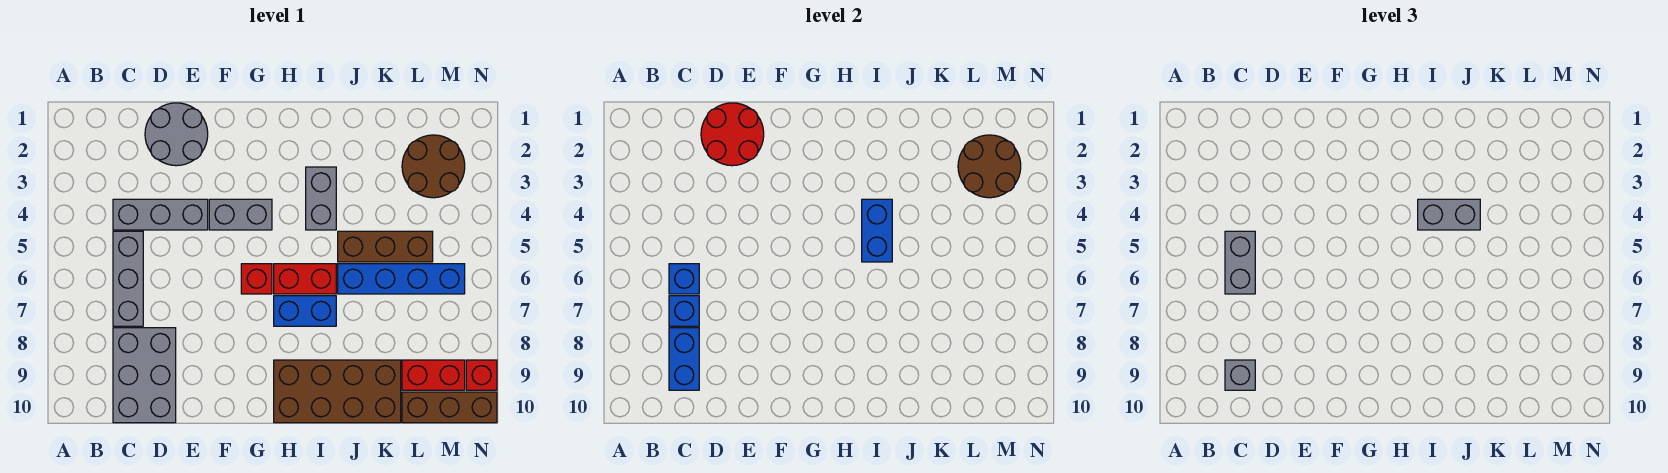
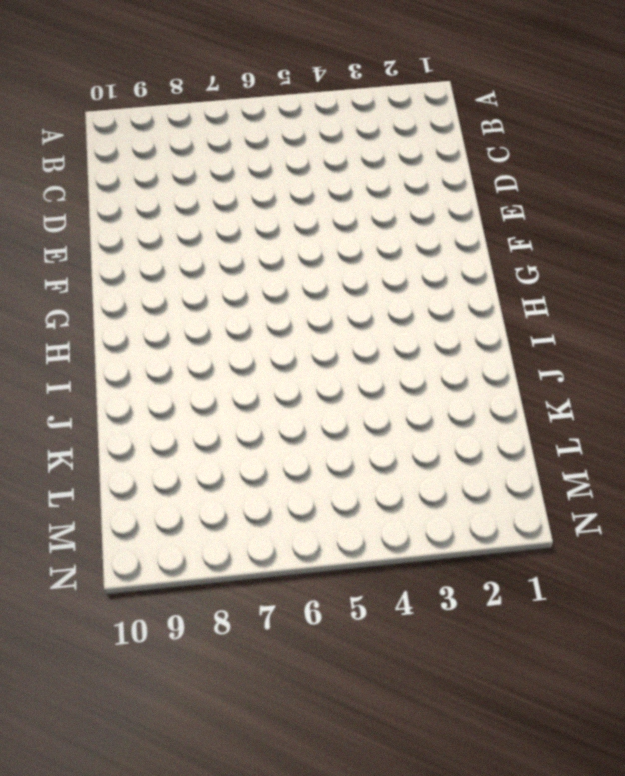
none -> grey brick C4:E4 level 1
none -> grey brick C5:C7 level 1
none -> grey brick C8:D10 level 1

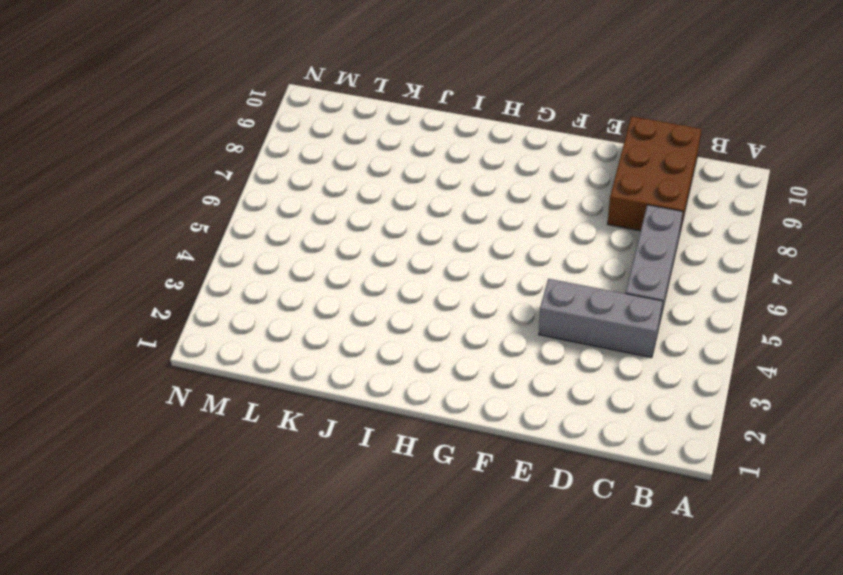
brown brick C8:D10 level 1 -> grey brick C8:D10 level 1
none -> grey round brick D1:E2 level 1
none -> grey brick F4:G4 level 1
none -> red brick G6 level 1

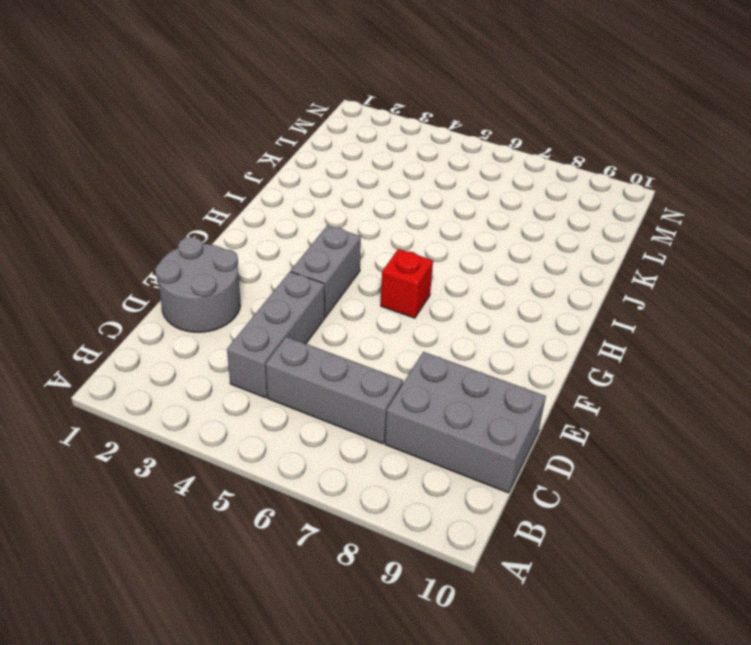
none -> red brick H6:I6 level 1
none -> blue brick H7:I7 level 1
none -> brown brick H9:K10 level 1

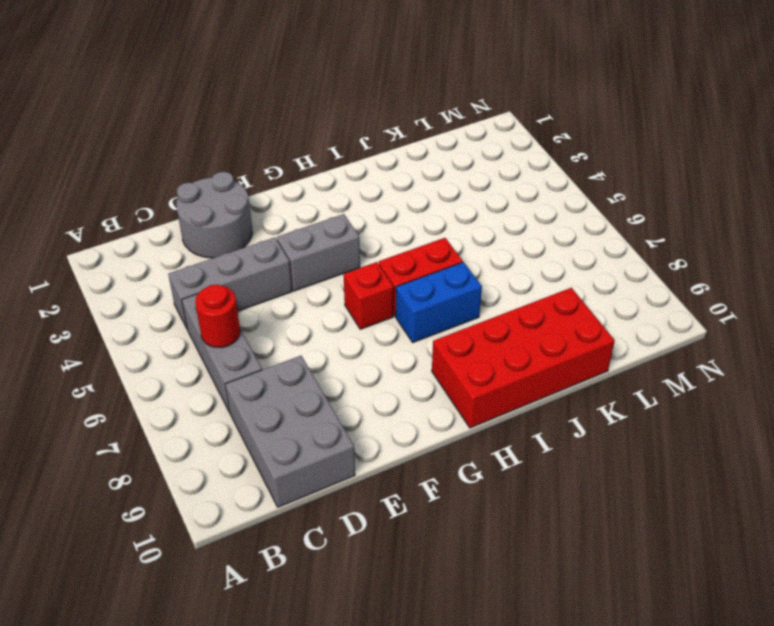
red round brick C6 level 2 -> blue brick C6 level 2
red brick H9:K10 level 1 -> brown brick H9:K10 level 1
none -> grey brick I3:I4 level 1
none -> brown brick J5:L5 level 1
none -> blue brick J6:M6 level 1

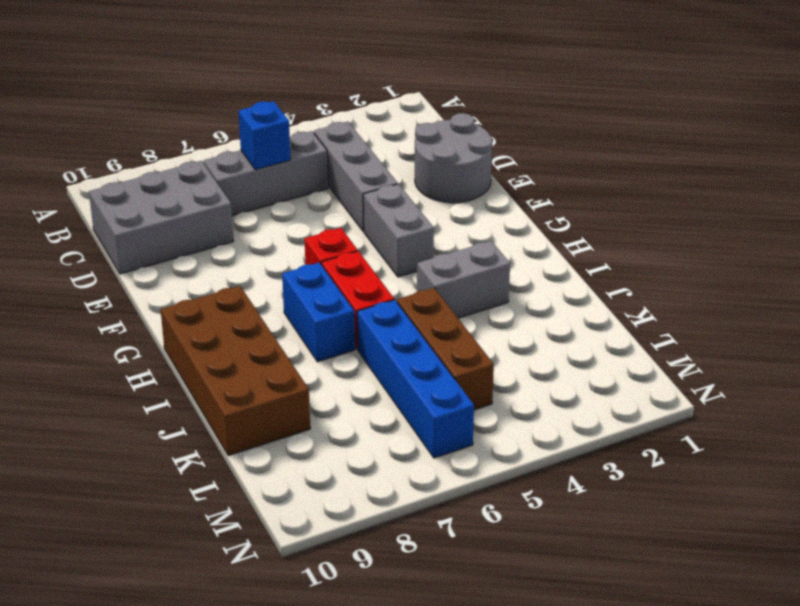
none -> brown round brick L2:M3 level 1
none -> red brick L9:M9 level 1
none -> brown brick L10:N10 level 1

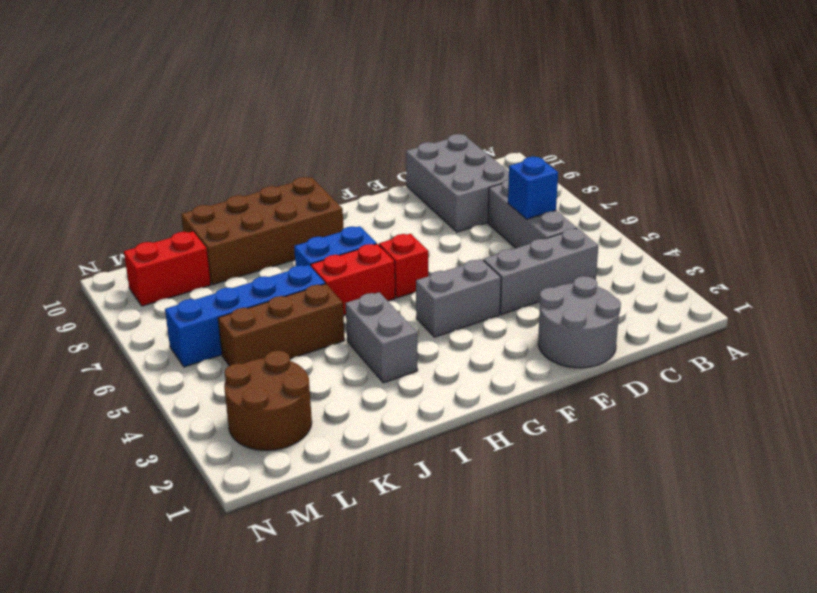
none -> brown brick L10:N10 level 1
none -> red brick N9 level 1
none -> blue brick C7 level 2

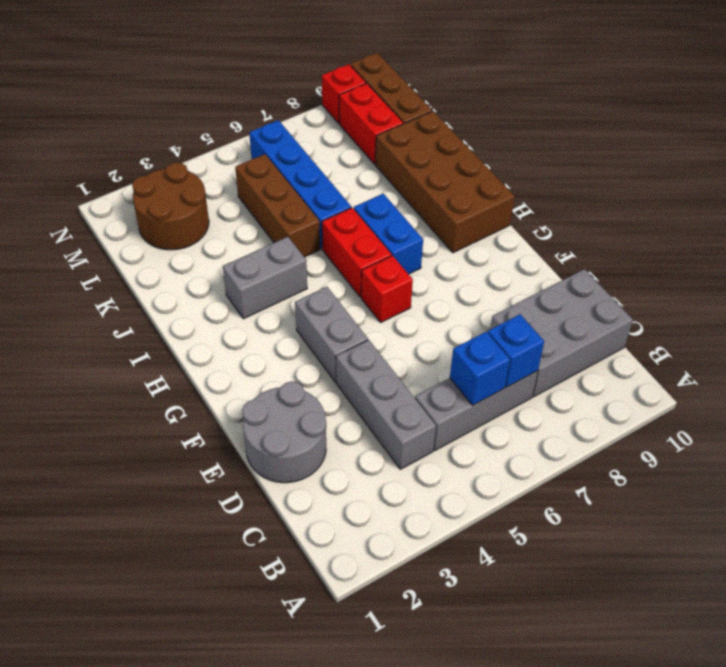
none -> blue brick C8:C9 level 2
none -> red round brick D1:E2 level 2
none -> blue brick I4:I5 level 2

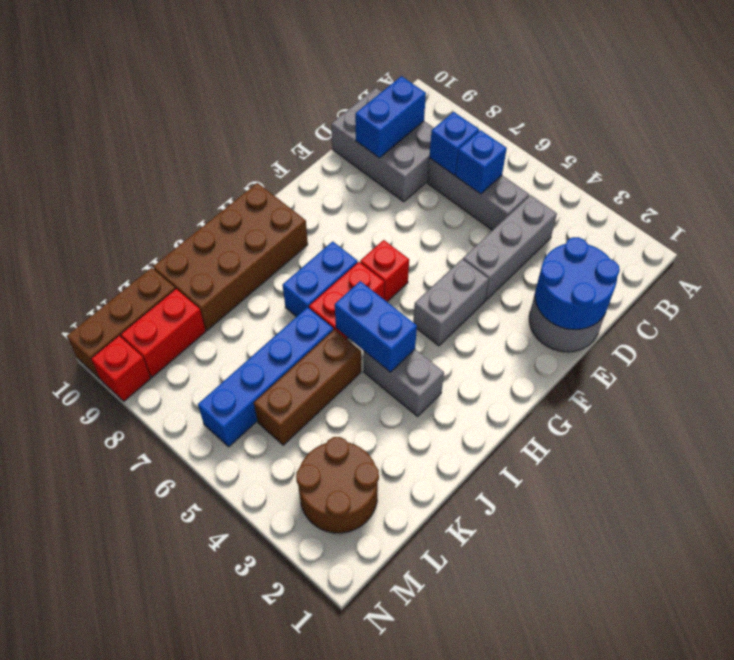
blue brick C9:D9 level 2 -> blue brick C8:C9 level 2
blue round brick D1:E2 level 2 -> red round brick D1:E2 level 2
none -> brown round brick L2:M3 level 2
none -> grey brick C5:C6 level 3
none -> grey brick C9 level 3

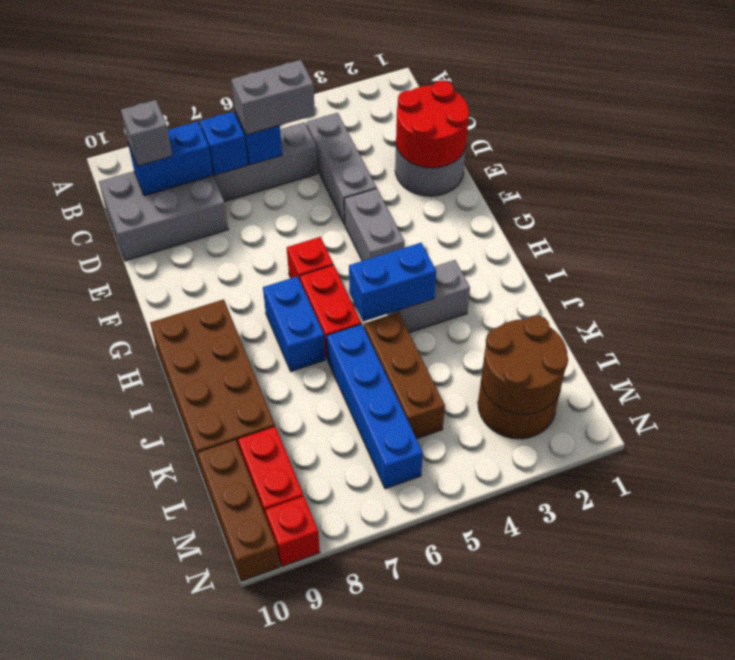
none -> grey brick I4:J4 level 3

